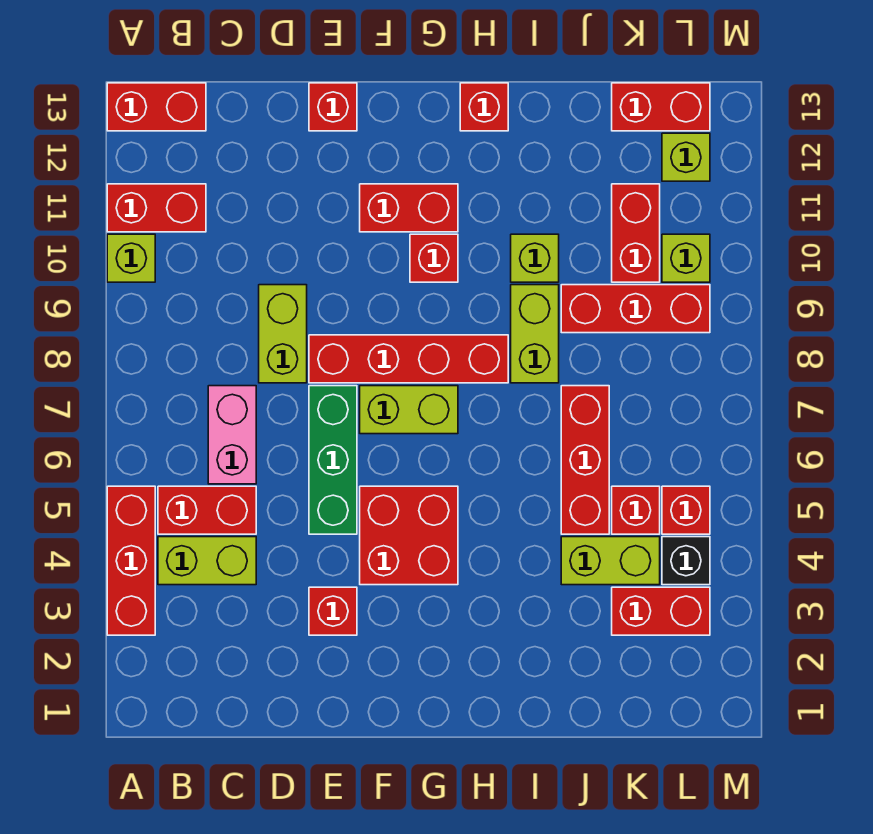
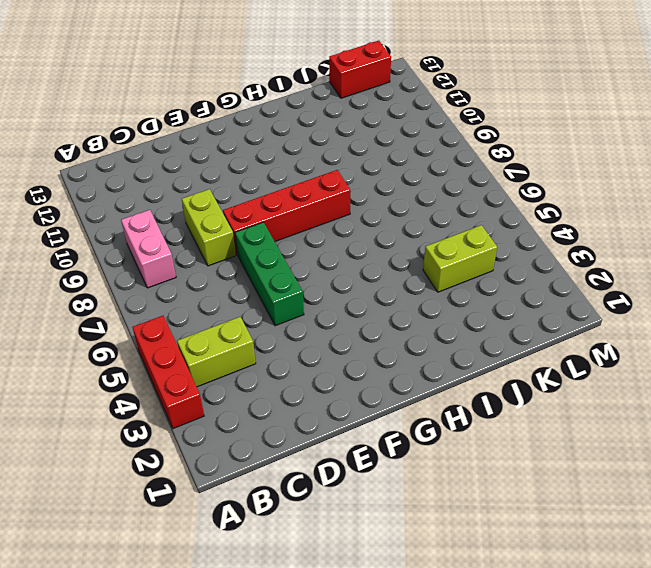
pink brick B8:B9 level 1 -> pink brick C6:C7 level 1
none -> lime brick A10 level 1
none -> red brick A11:B11 level 1
none -> red brick A13:B13 level 1
none -> red brick B5:C5 level 1

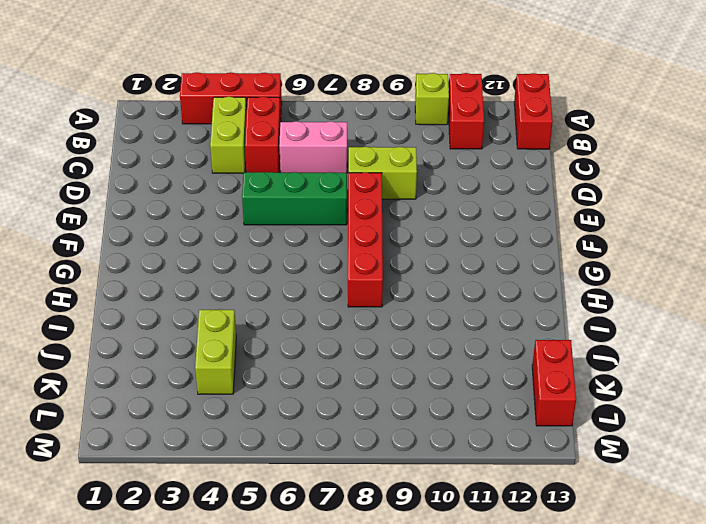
none -> red brick E3 level 1
none -> red brick E13 level 1
none -> red brick F4:G5 level 1
none -> lime brick F7:G7 level 1

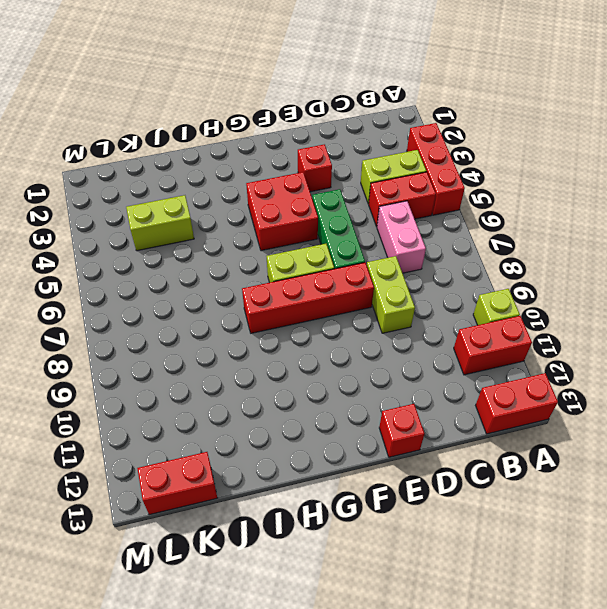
none -> red brick F11:G11 level 1
none -> red brick G10 level 1
none -> red brick H13 level 1
none -> lime brick I8:I9 level 1

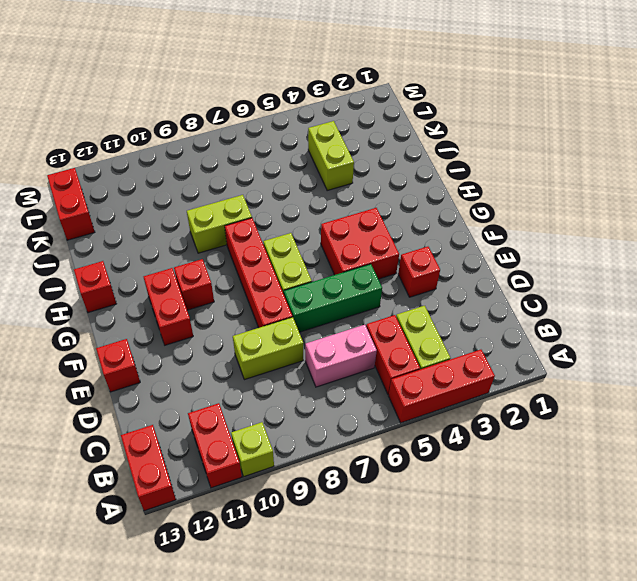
none -> lime brick I10 level 1
none -> red brick J5:J7 level 1
none -> red brick J9:L9 level 1
none -> red brick K3:L3 level 1

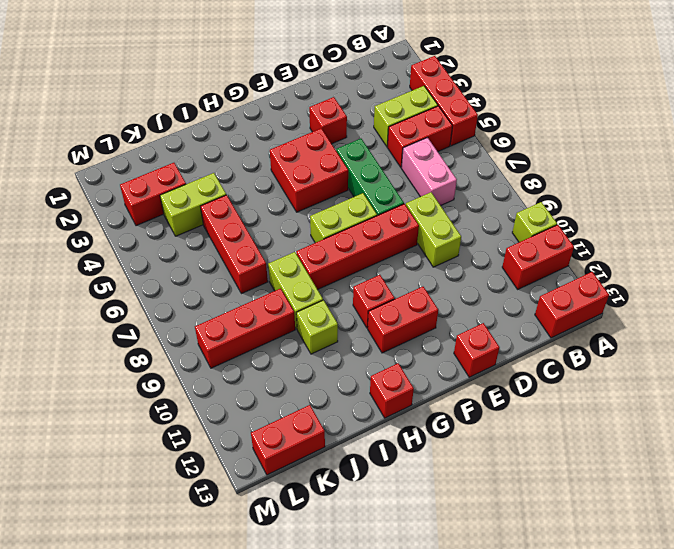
none -> red brick K5 level 1
none -> red brick K10:K11 level 1
none -> black brick L4 level 1
none -> red brick L5 level 1

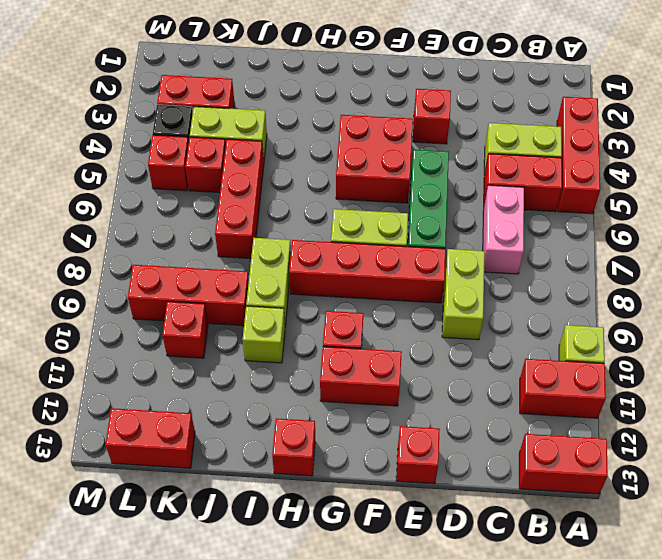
red brick K10 level 1 -> red brick K10:K11 level 1
none -> lime brick L10 level 1
none -> lime brick L12 level 1

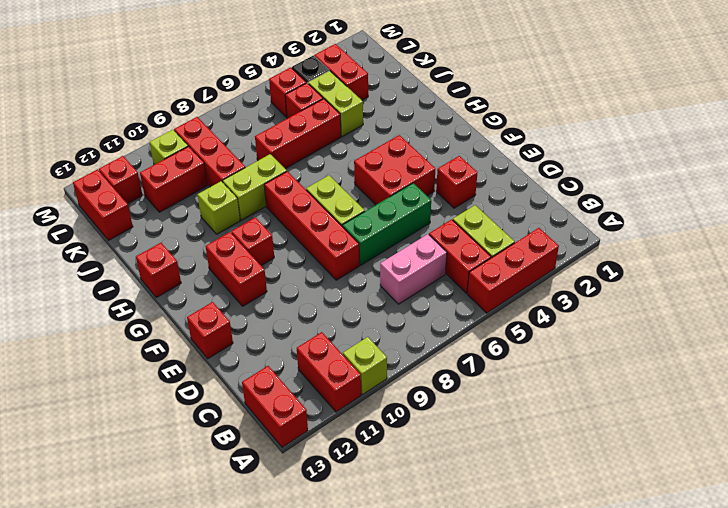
red brick L12 level 1 -> lime brick L12 level 1
none -> lime brick D8:D9 level 1

